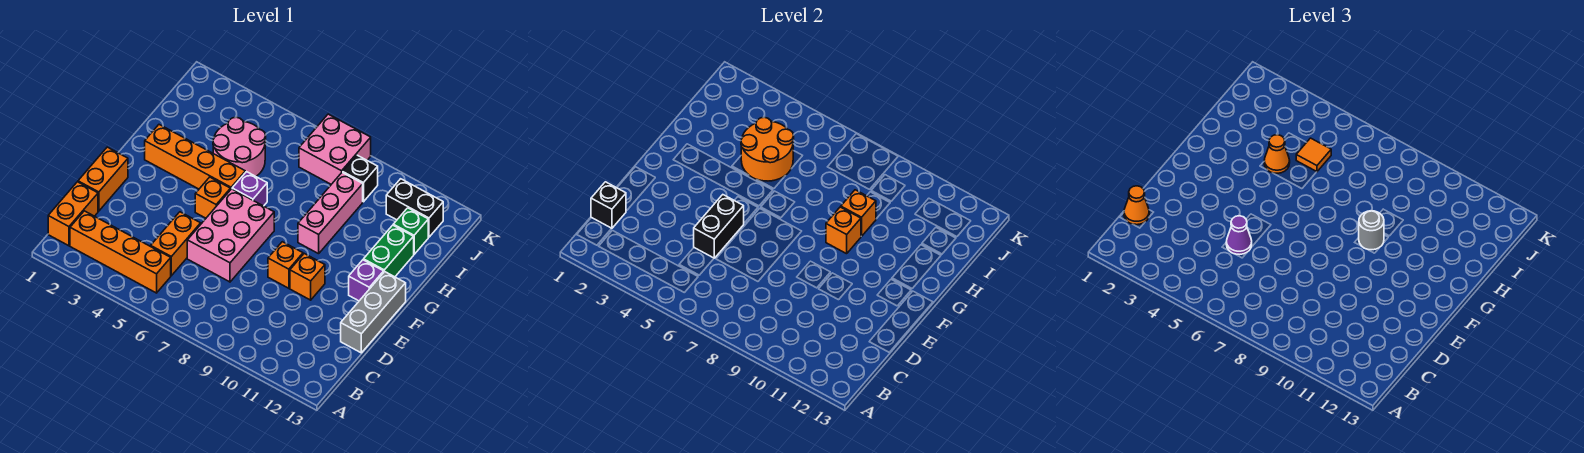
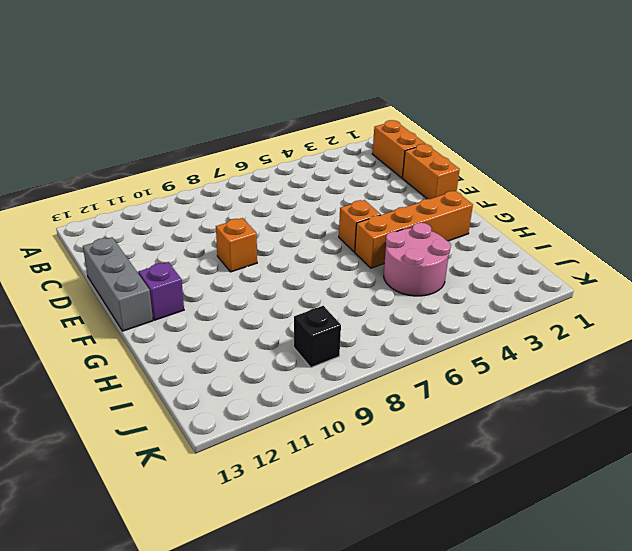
none -> orange brick B2:B5 level 1
none -> orange brick C5:D5 level 1
none -> pink brick D6:F7 level 1

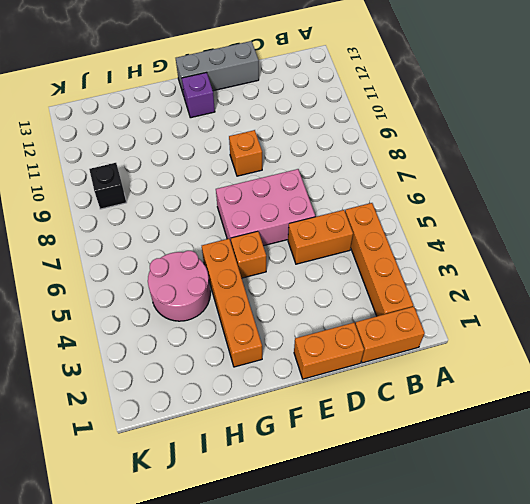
none -> orange brick E10 level 1
none -> purple brick G6 level 1
none -> pink brick G9:I9 level 1

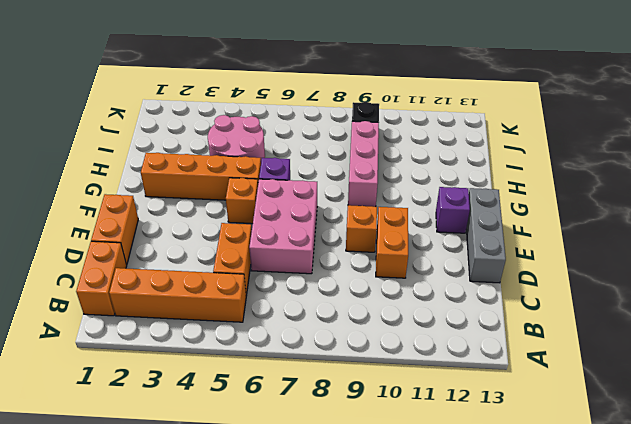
orange brick D10:E10 level 1 -> orange brick E10 level 1
none -> green brick G12:H12 level 1
none -> green brick I12 level 1
none -> pink brick J7:K8 level 1

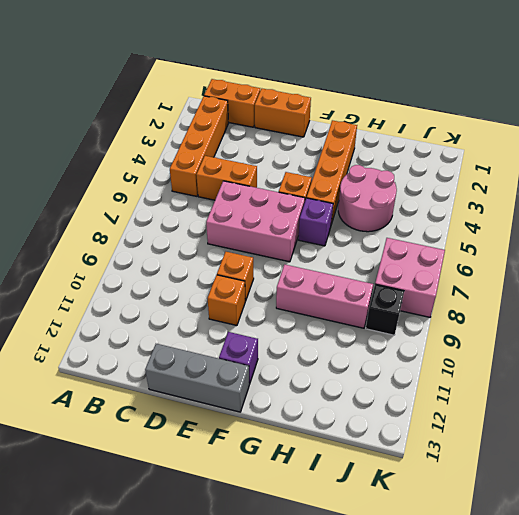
none -> green brick G12:H12 level 1
none -> green brick I12 level 1
none -> black brick J11:J12 level 1

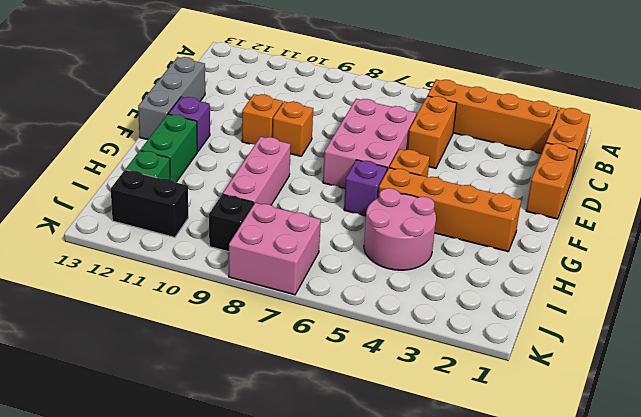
none -> black brick C1 level 2
none -> black brick D5:E5 level 2
none -> orange brick G9 level 2

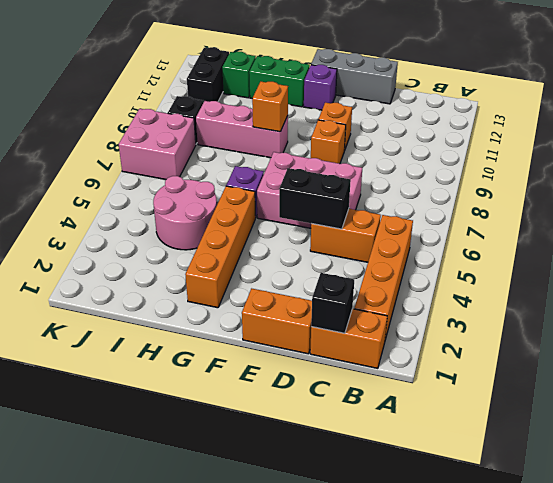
none -> orange brick F5 level 1
none -> orange round brick H4:I5 level 2
none -> orange brick H9 level 2

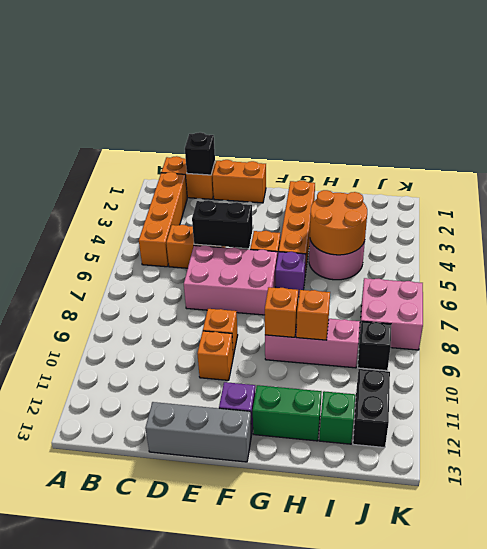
none -> orange cone C1 level 3
none -> purple cone D5 level 3
none -> grey round brick G9 level 3

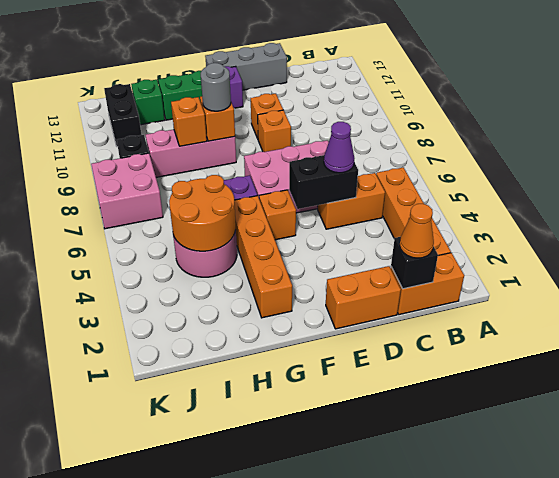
none -> orange cone H4 level 3
none -> orange tile I5 level 3

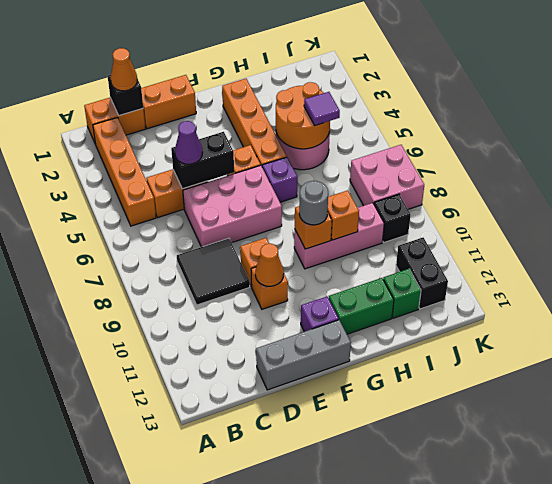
black tile C8:D9 level 1 -> none
orange cone E10 level 2 -> orange cone H4 level 3
purple tile I5 level 3 -> orange tile I5 level 3

